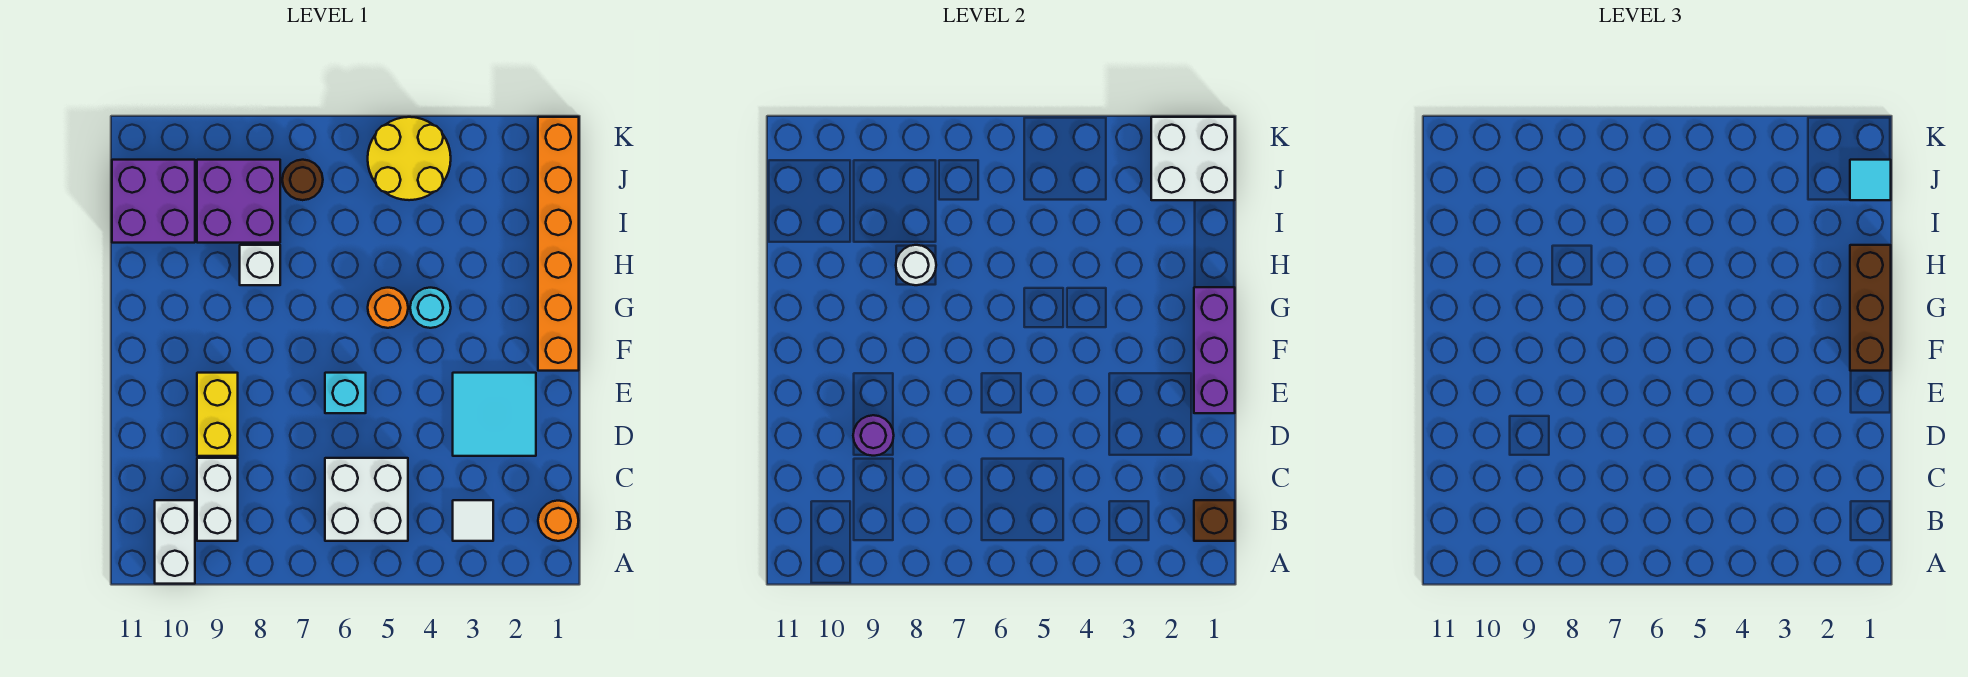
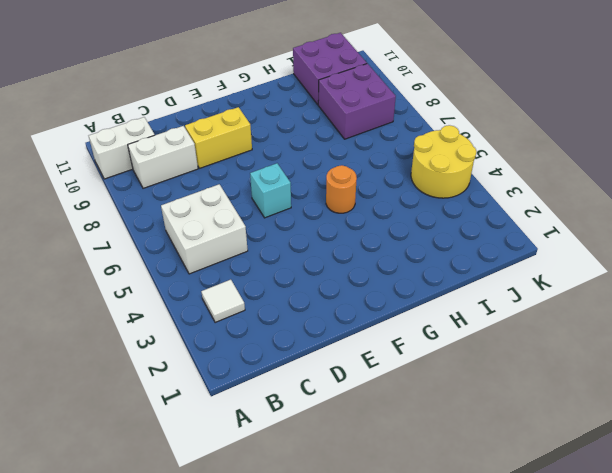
none -> orange round brick B1 level 1
none -> cyan tile D2:E3 level 1
none -> orange brick F1:K1 level 1

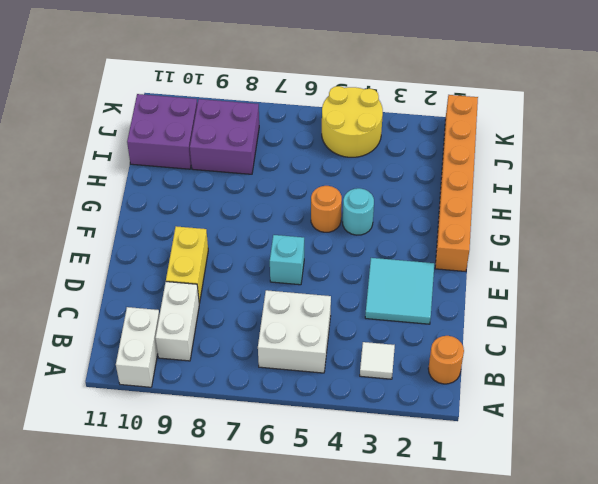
none -> white brick H8 level 1
none -> brown round brick J7 level 1
none -> brown brick B1 level 2

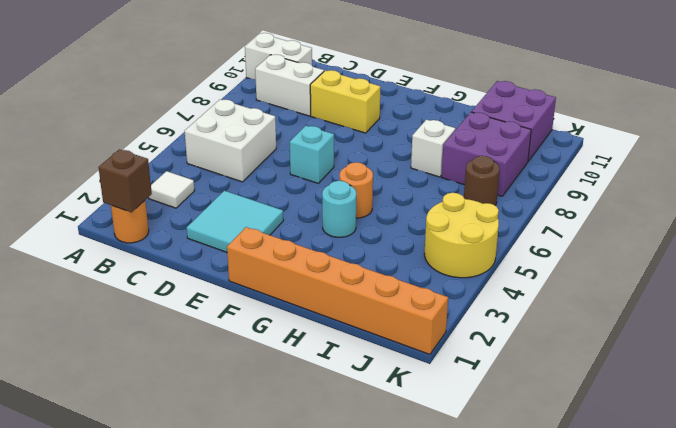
none -> purple round brick D9 level 2
none -> purple brick E1:G1 level 2
none -> white round brick H8 level 2

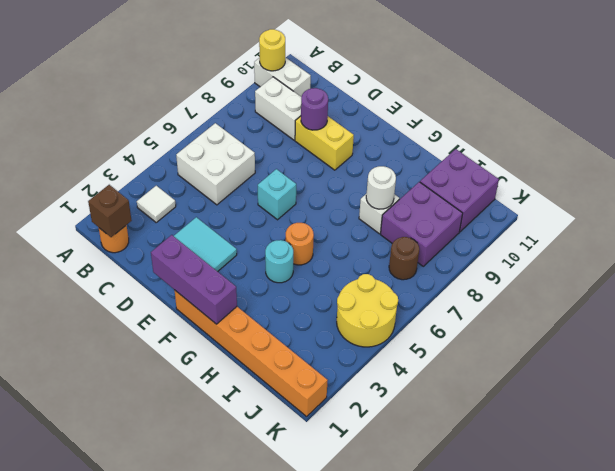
yellow round brick A10 level 2 -> none
none -> white brick J1:K2 level 2
none -> brown brick F1:H1 level 3
none -> cyan tile J1 level 3

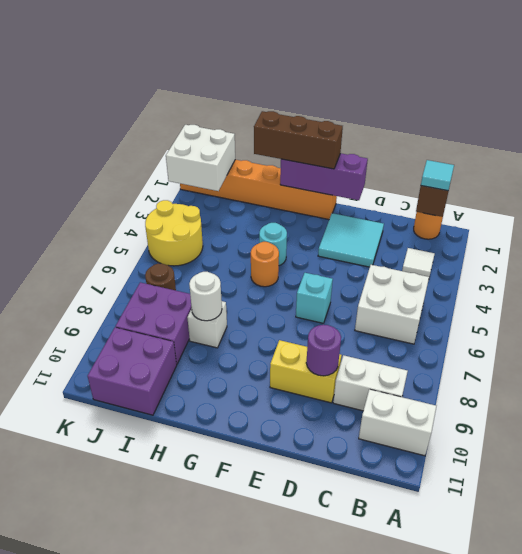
cyan tile B1 level 3 -> cyan tile J1 level 3

